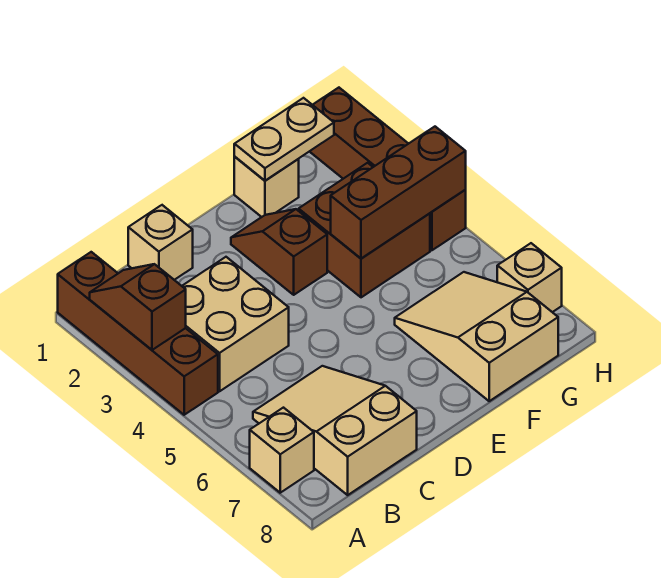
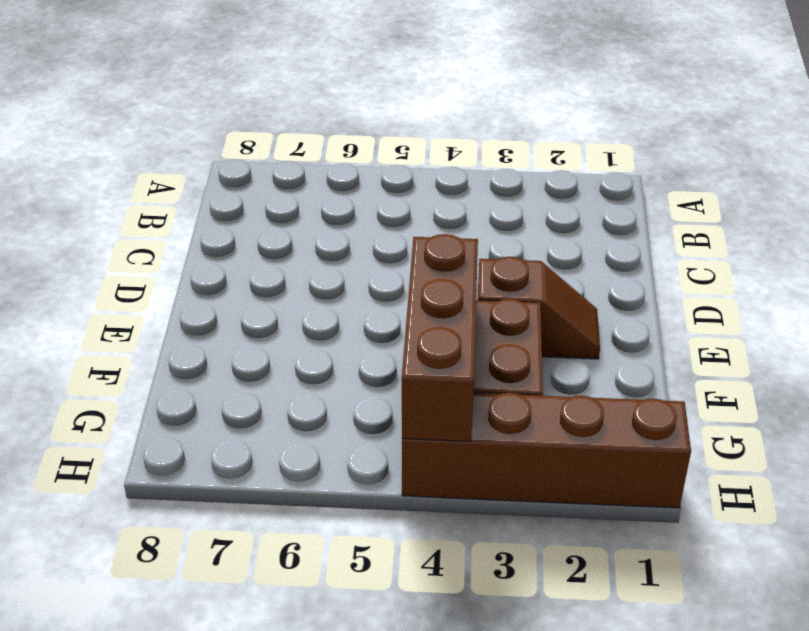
none -> brown brick A1:A4 level 1
none -> tan brick A7 level 1
none -> tan brick B3:C4 level 1

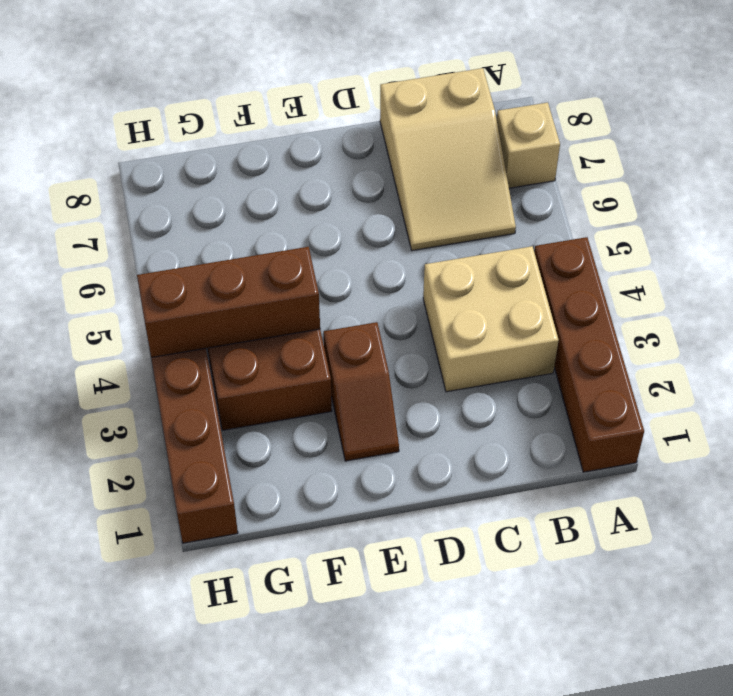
none -> tan brick C1 level 1
none -> tan brick F1 level 1
none -> tan slope F6:G8 level 1 top 8

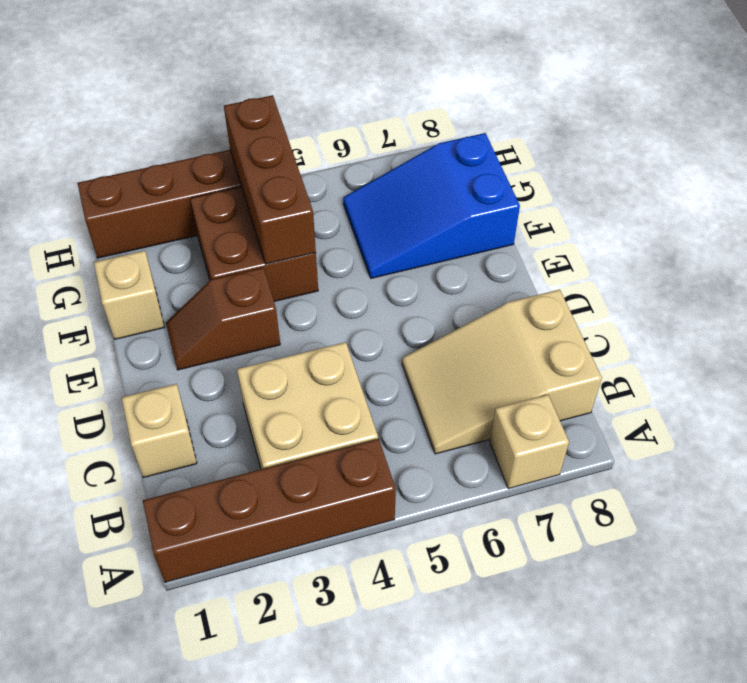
blue slope F6:G8 level 1 top 8 -> tan slope F6:G8 level 1 top 8
none -> tan brick H7 level 1
none -> brown slope A2:A3 level 2 top 3
none -> tan plate F1:G1 level 2

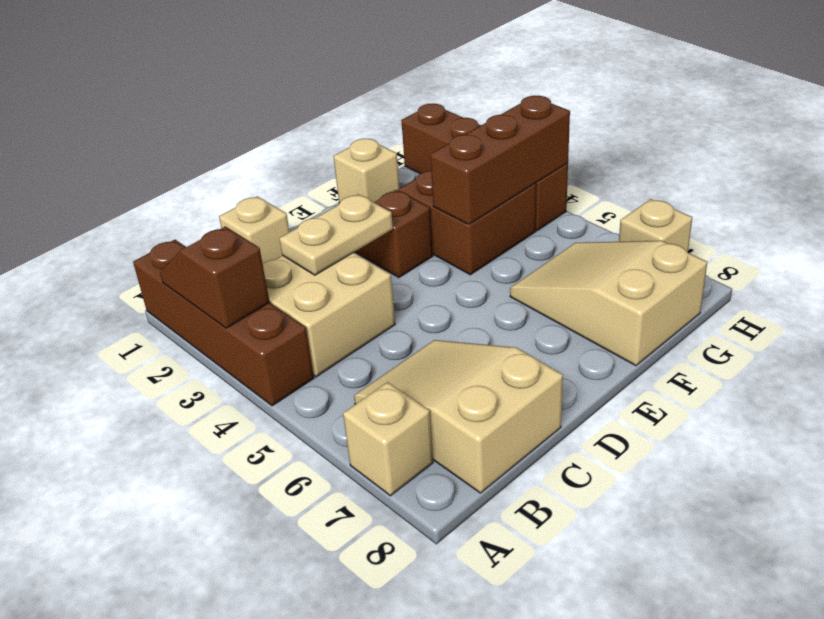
tan plate C3:D3 level 2 -> tan plate F1:G1 level 2

